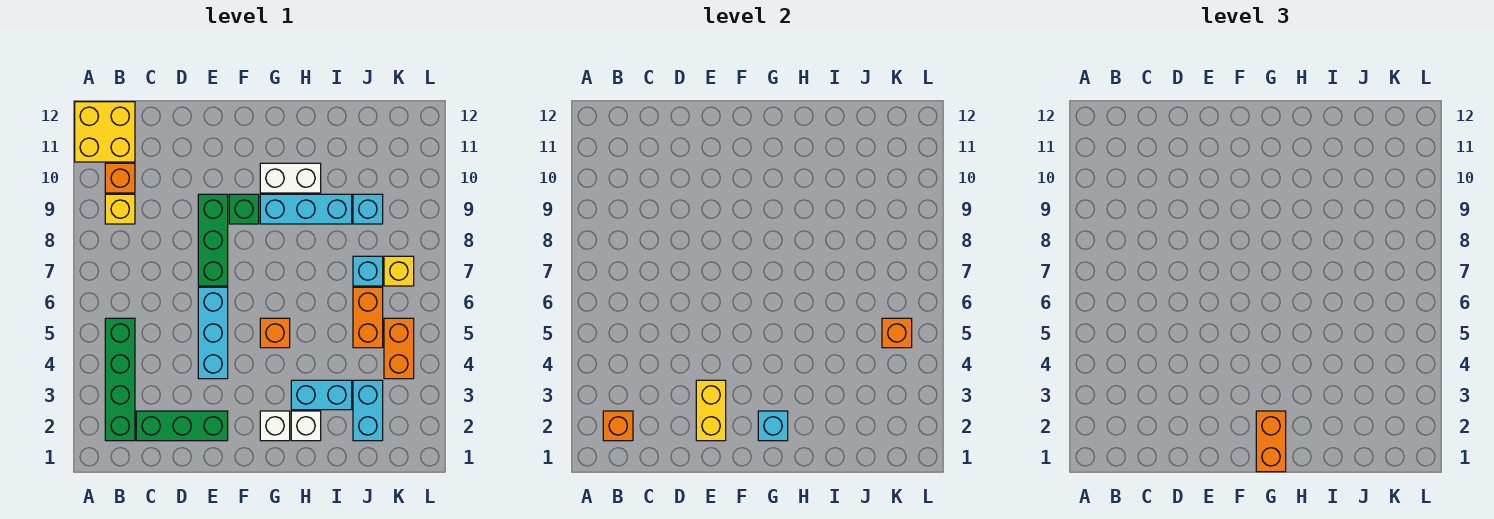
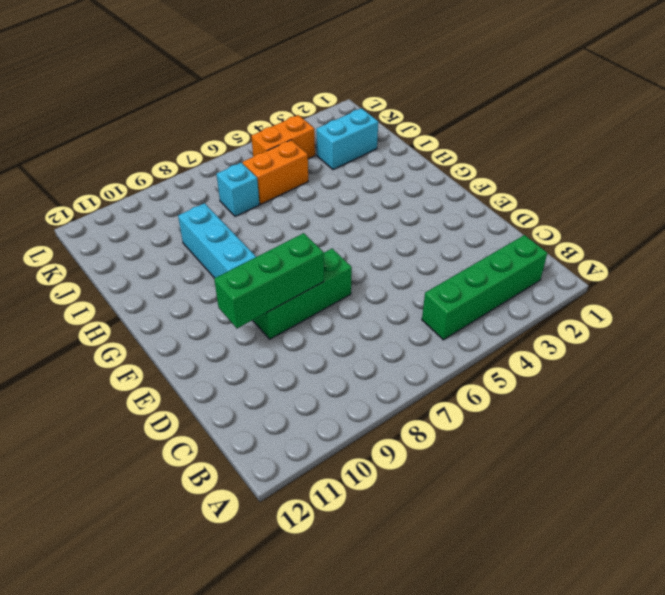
green brick E8:E10 level 2 -> green brick C2:E2 level 1
none -> yellow brick A11:B12 level 1
none -> yellow brick B9 level 1
none -> orange brick B10 level 1

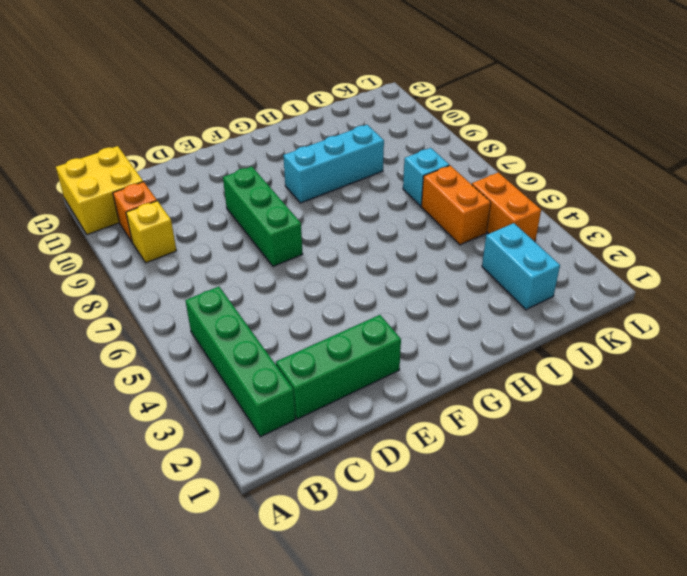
none -> cyan brick E4:E6 level 1
none -> green brick F9 level 1
none -> white brick G2 level 1

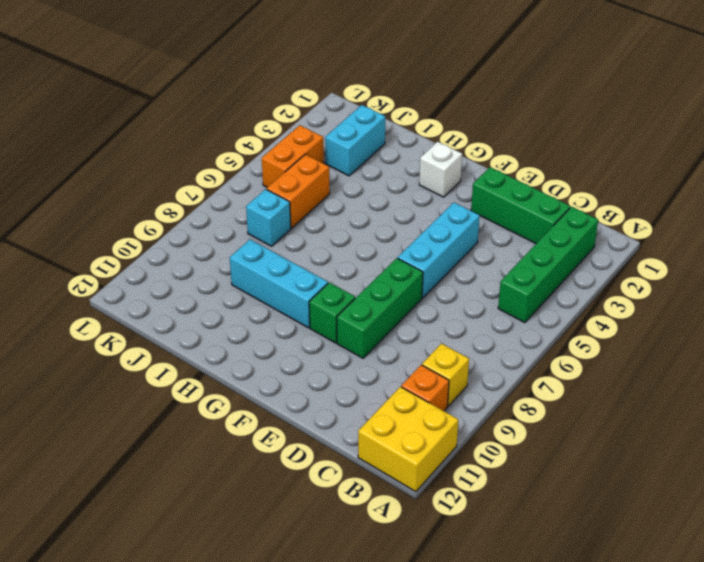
none -> orange brick G5 level 1
none -> white brick G10:H10 level 1
none -> white brick H2 level 1

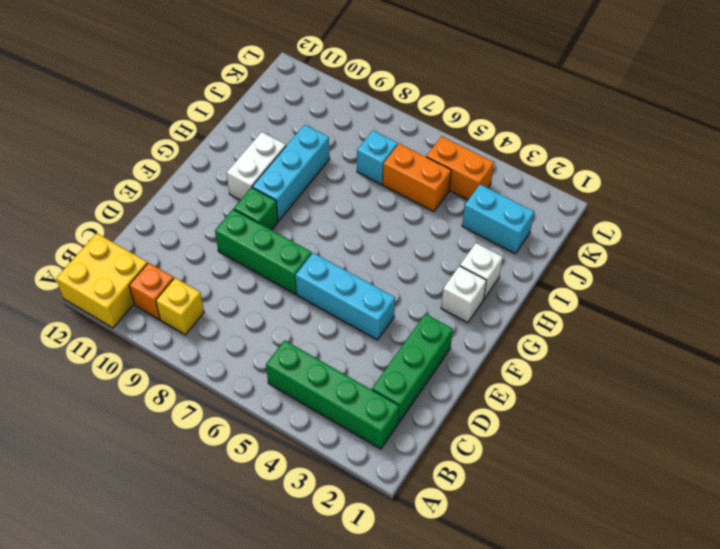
none -> orange brick G5 level 1
none -> cyan brick H3:I3 level 1
none -> cyan brick J9 level 1

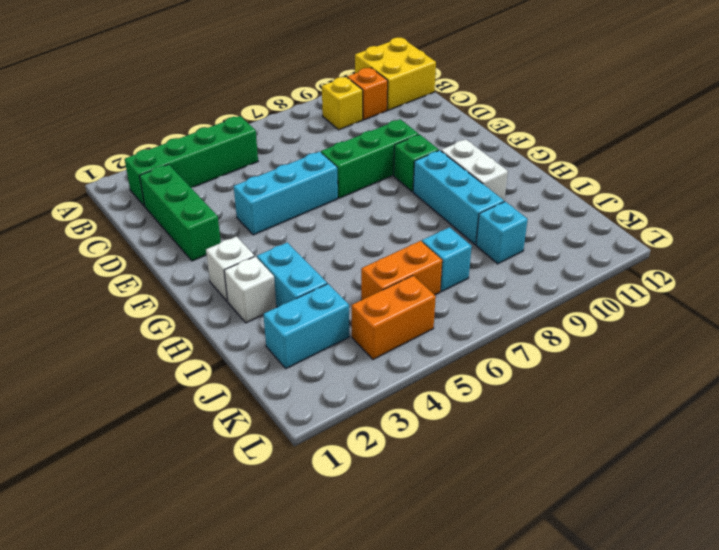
none -> orange brick G5 level 1
none -> yellow brick K7 level 1
none -> orange brick B2 level 2

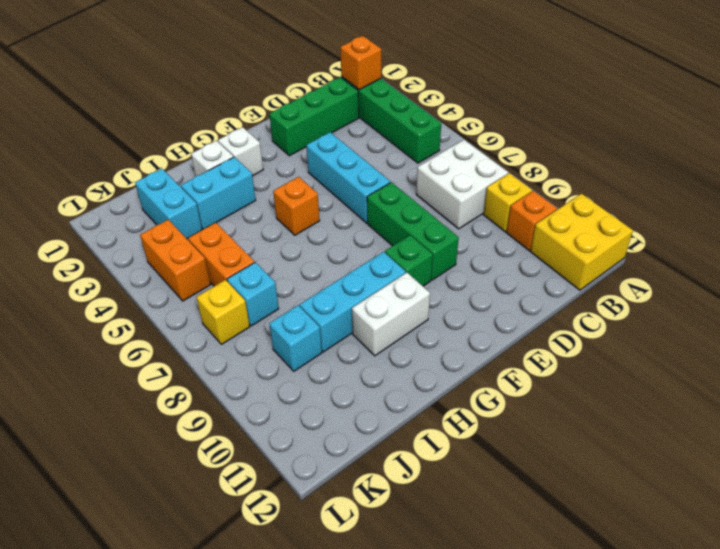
white brick B7:C8 level 1 -> none
none -> yellow brick E2:E3 level 2
none -> cyan brick G2 level 2
none -> orange brick K5 level 2

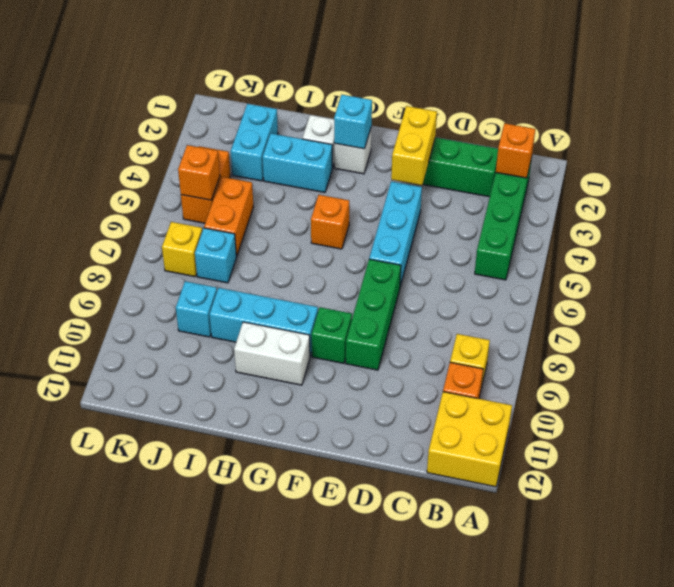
none -> orange brick G1:G2 level 3

